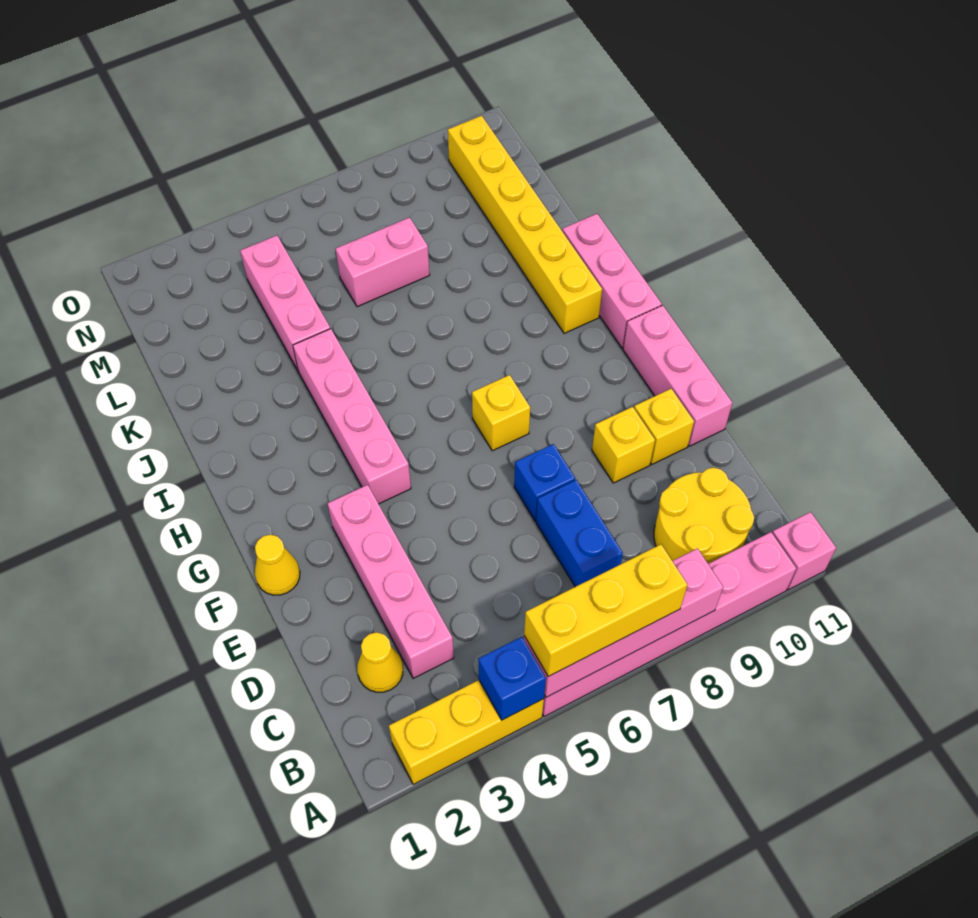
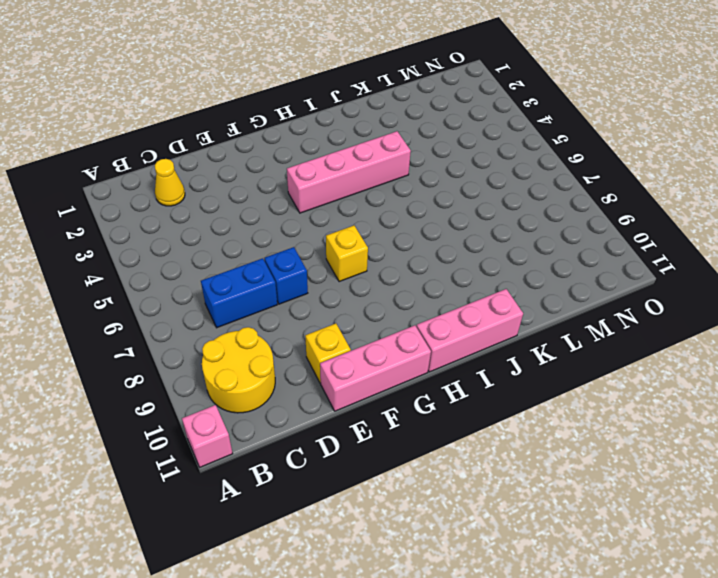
none -> yellow brick A2:A4 level 1
none -> pink brick A5:A10 level 1
none -> pink brick C3:F3 level 1

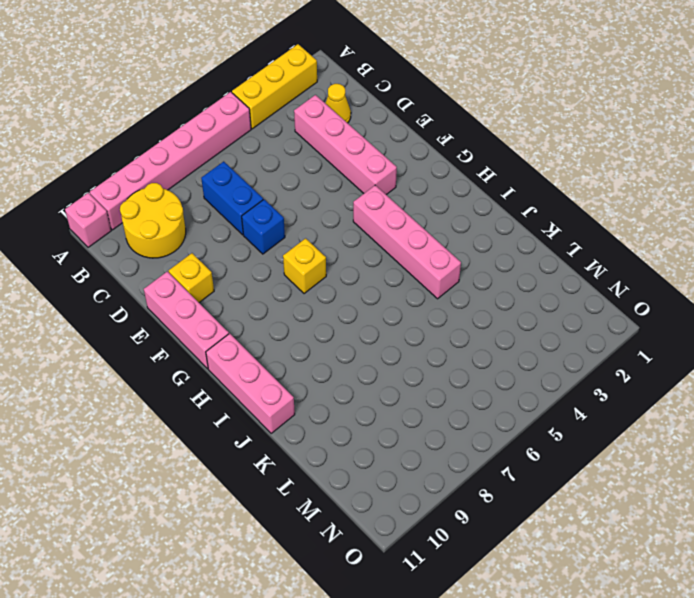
none -> yellow brick E9 level 1
none -> yellow cone F1 level 1
none -> yellow brick I10:N10 level 1

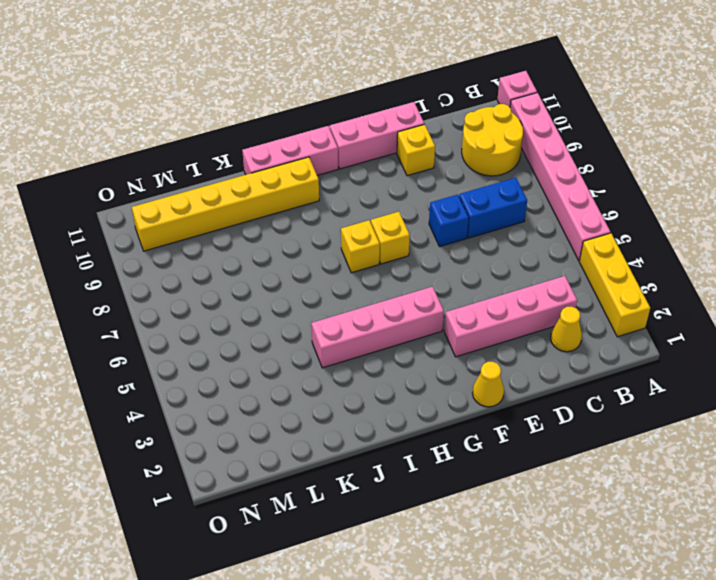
yellow brick H7 level 1 -> yellow brick E9 level 1
none -> pink brick K4:M4 level 1
none -> pink brick L6:L7 level 1
none -> blue brick A4 level 2

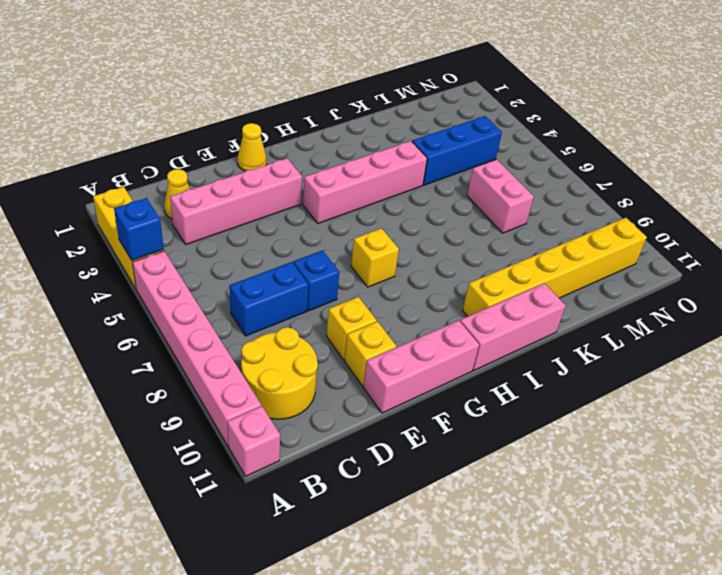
blue brick K4:M4 level 1 -> pink brick K4:M4 level 1
none -> pink brick A5:A8 level 2
none -> yellow brick A5:A7 level 3

